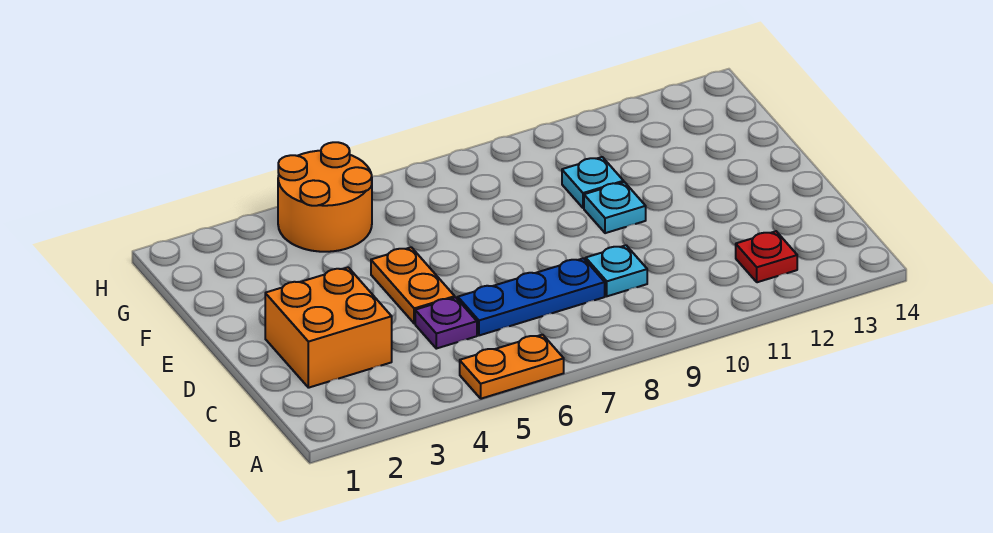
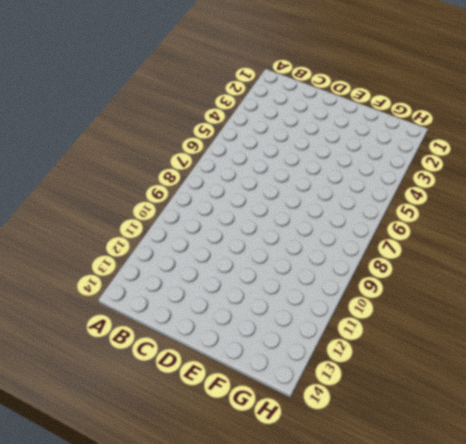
none -> orange plate A5:A6 level 1
none -> red plate B12 level 1

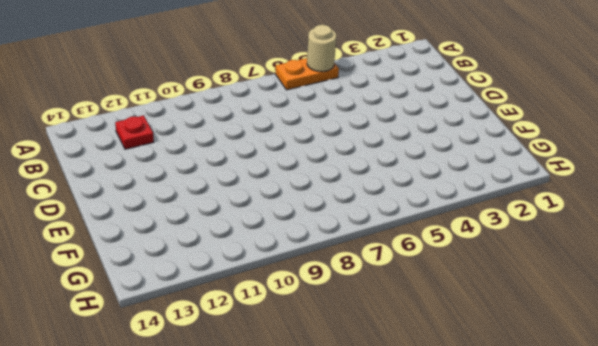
tan round brick A5 level 2 -> none
none -> orange brick C2:D3 level 1
none -> purple plate C5 level 1

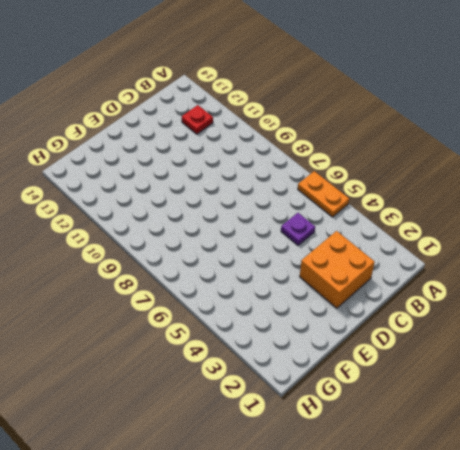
none -> blue plate C6:C8 level 1
none -> cyan plate C9 level 1

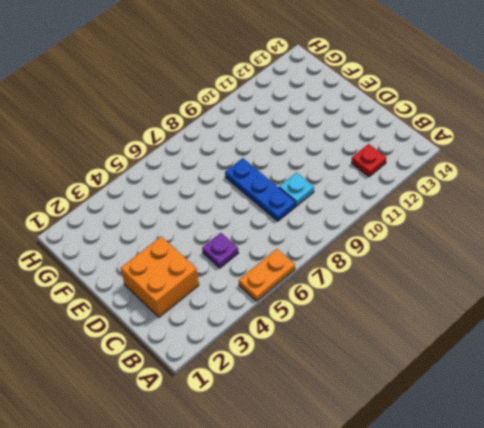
blue plate C8:E8 level 1 -> blue plate C6:C8 level 1
none -> orange plate D5:E5 level 1
none -> cyan plate E10 level 1

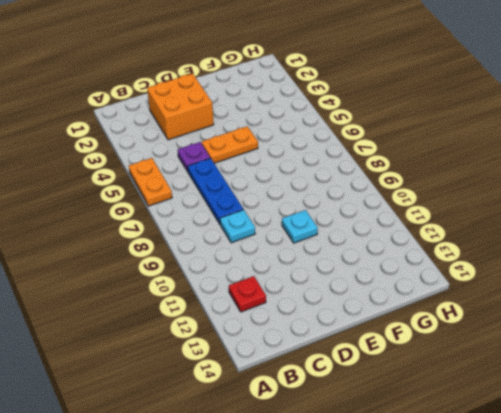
none -> cyan plate F10 level 1
none -> orange round brick G4:H5 level 1

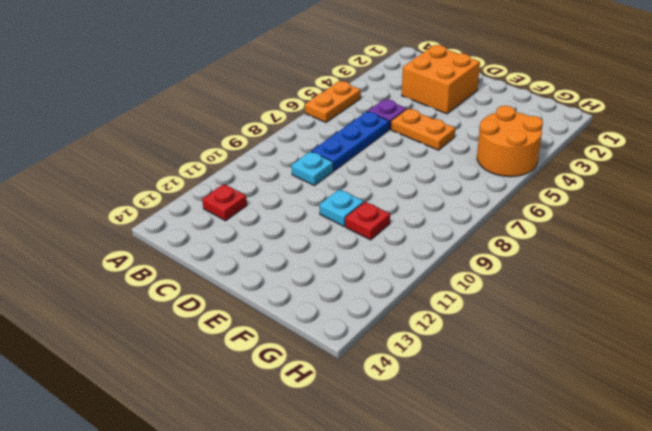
red plate F10 level 1 -> cyan plate F10 level 1

